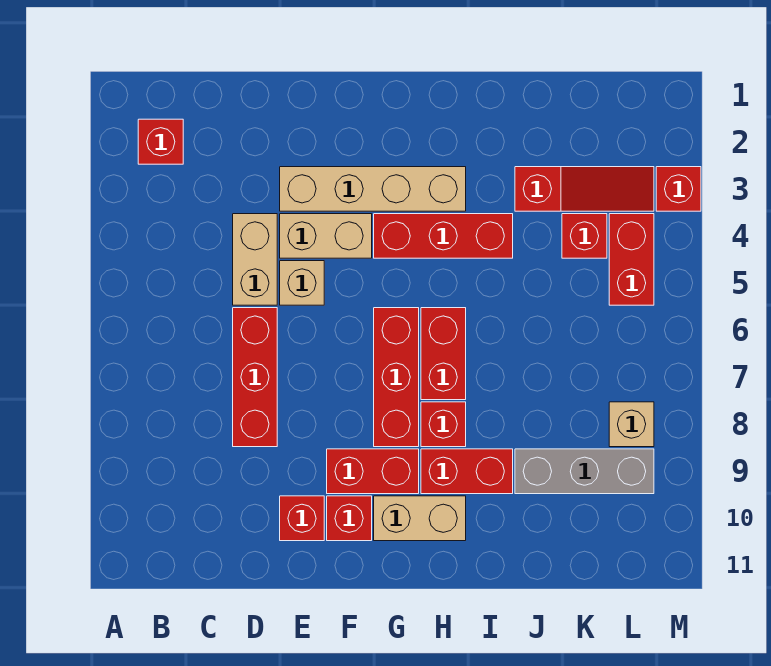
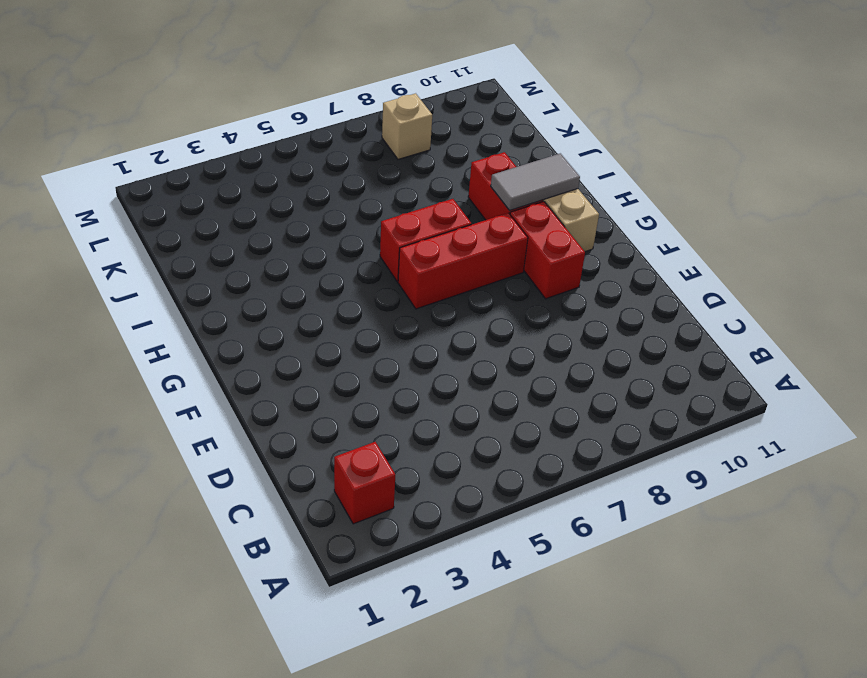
grey tile H9:H10 level 2 -> none
none -> tan brick D4:D5 level 1
none -> red brick D6:D8 level 1
none -> tan brick E3:H3 level 1

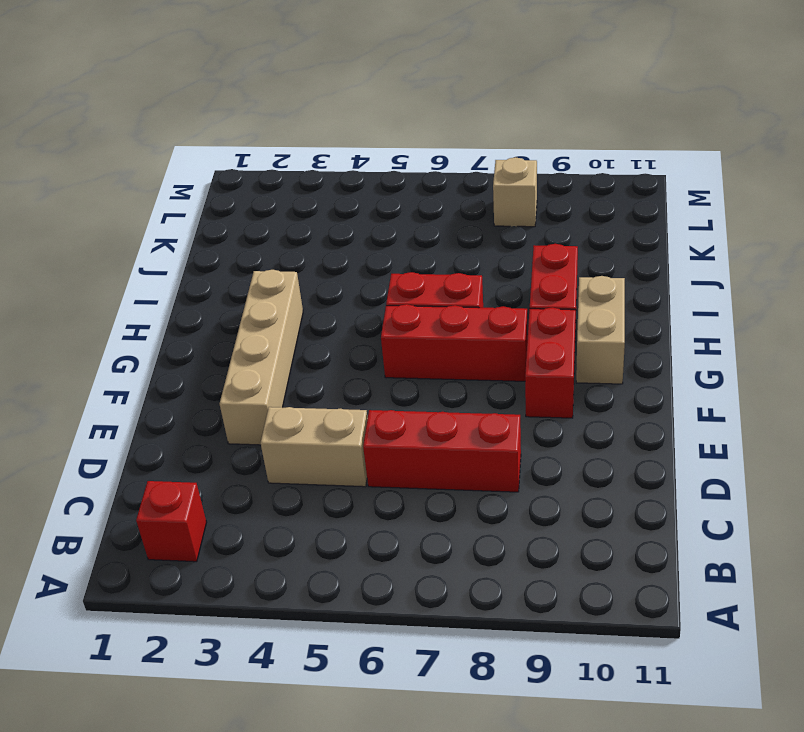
none -> tan brick E4:F4 level 1
none -> tan brick E5 level 1
none -> red brick E10 level 1

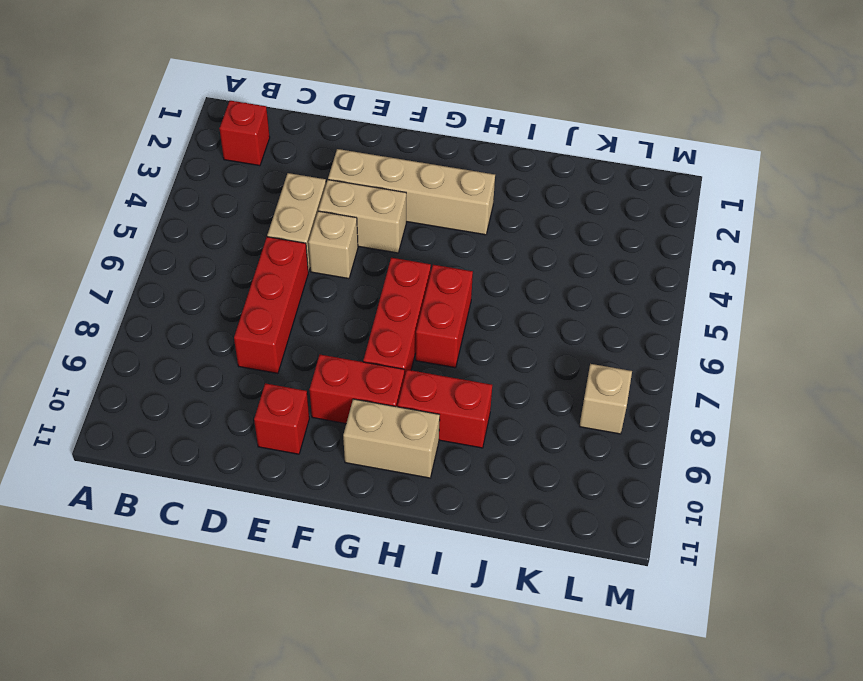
none -> red brick F10 level 1
none -> red brick G4:I4 level 1
none -> red brick H8 level 1

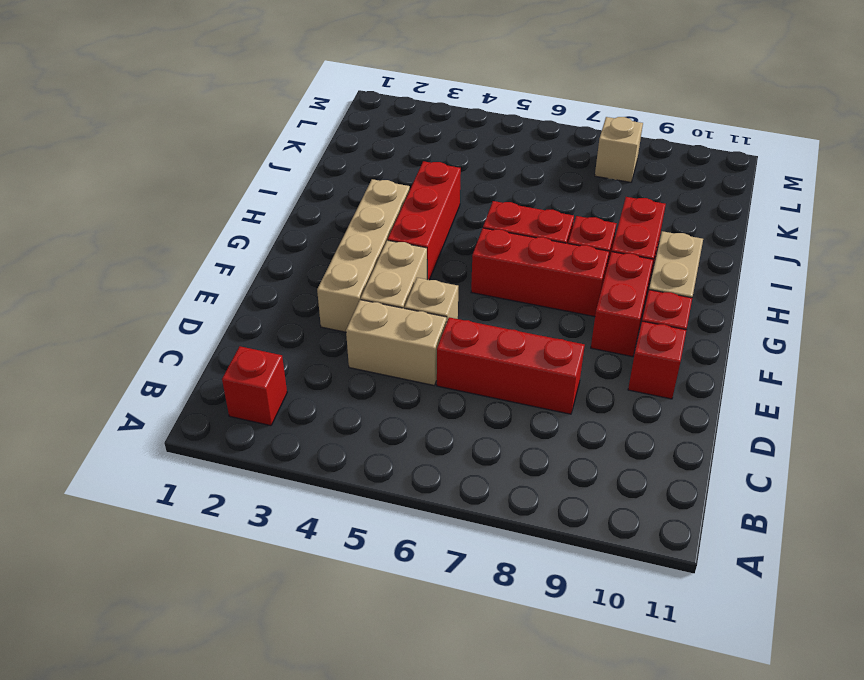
none -> red slope J3:L3 level 1 top J
none -> grey brick J9:L9 level 1
none -> red brick K4 level 1

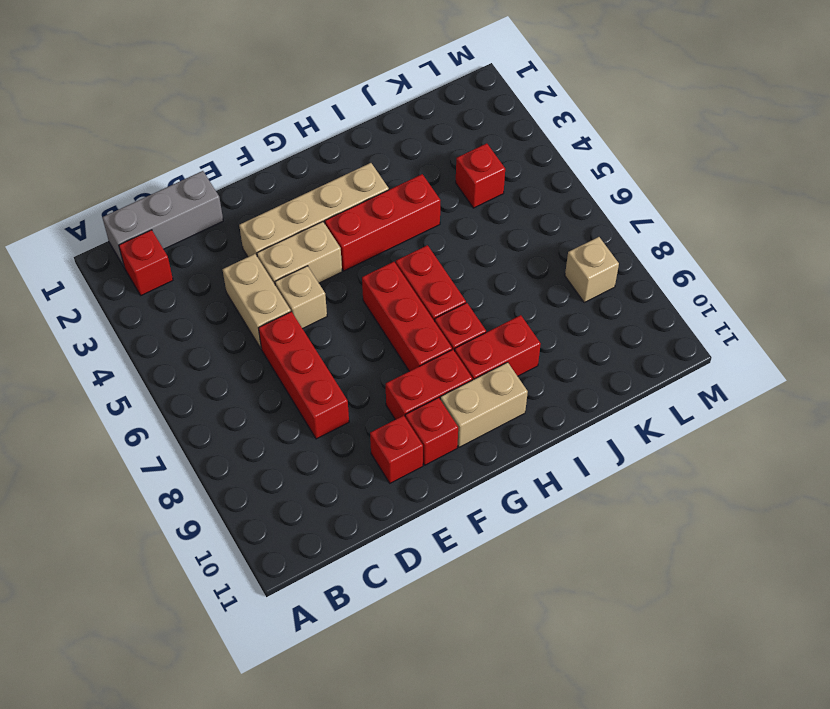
grey brick B1:D1 level 1 -> grey brick J9:L9 level 1
none -> red slope J3:L3 level 1 top J
none -> red brick L4:L5 level 1
none -> red brick M3 level 1

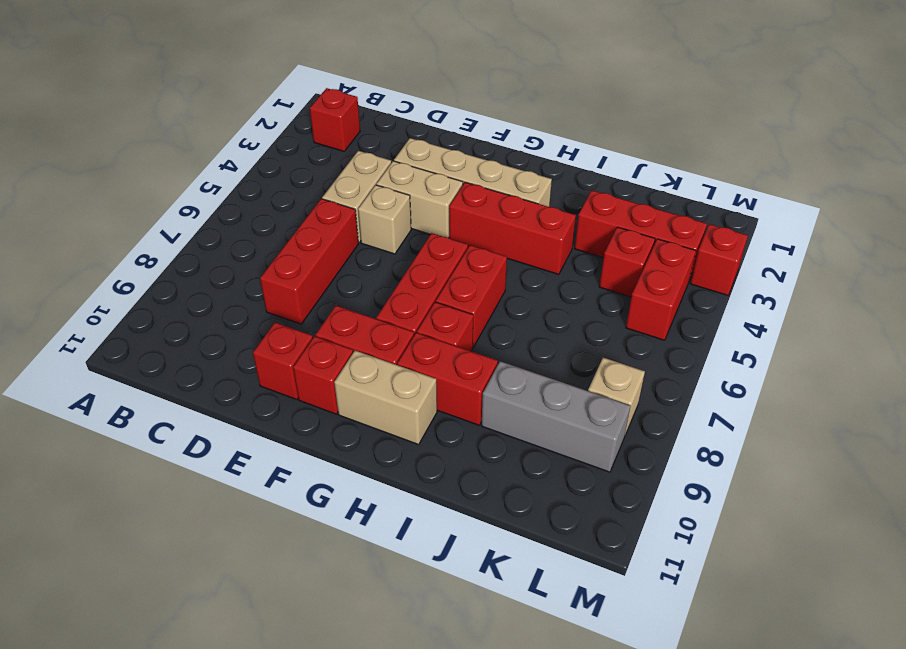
red brick J3:L3 level 1 -> red slope J3:L3 level 1 top J

